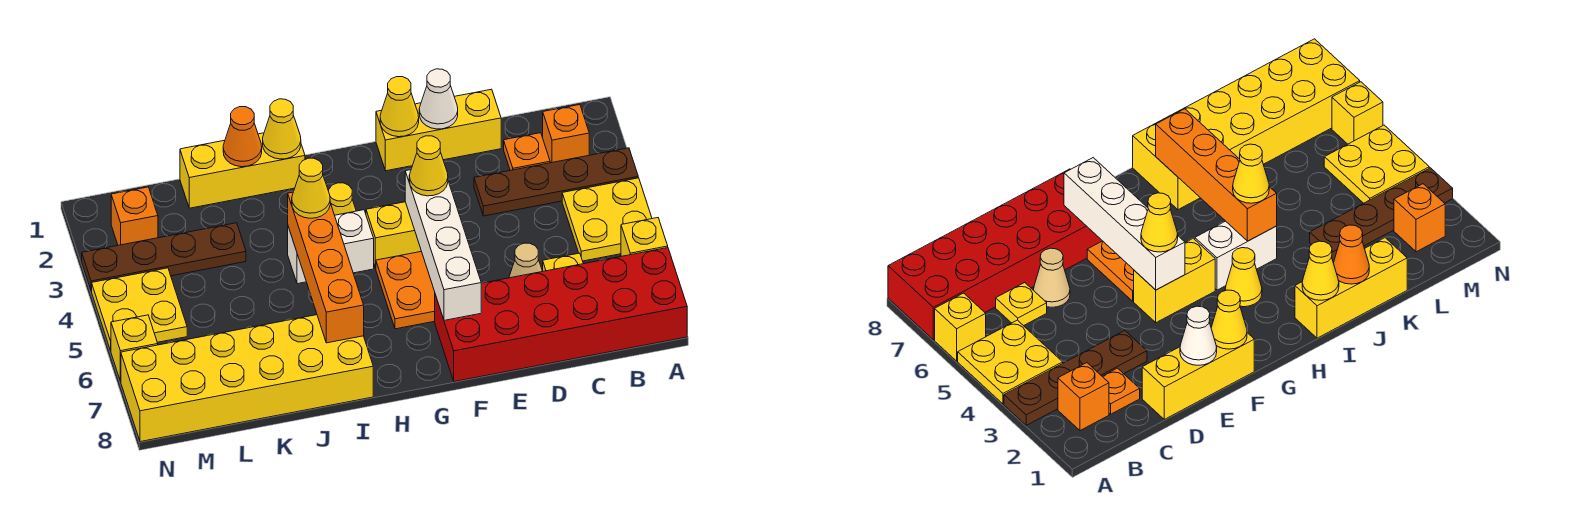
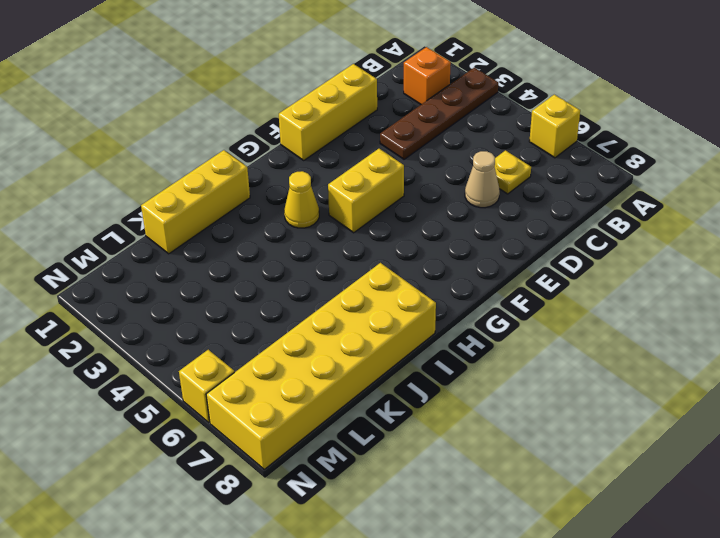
none -> yellow plate A4:B5 level 1
none -> red brick A7:F8 level 1
none -> orange plate C2 level 1

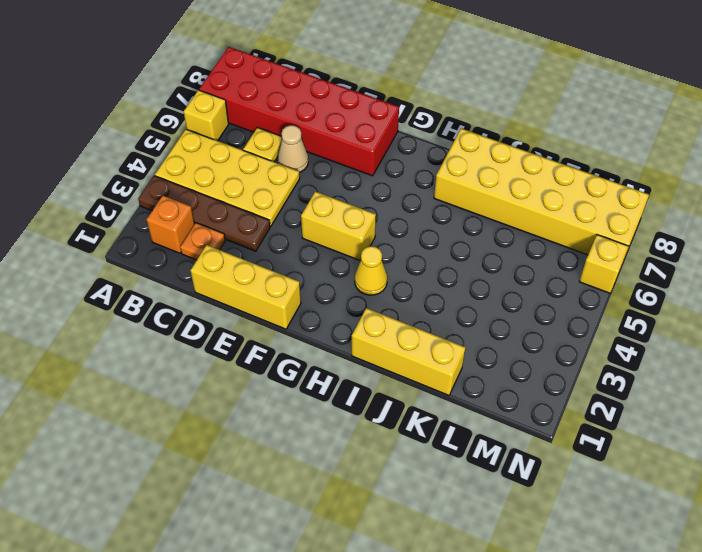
yellow plate A4:D5 level 1 -> yellow plate A4:B5 level 1
none -> orange plate F5:G6 level 1
none -> white brick H4:I4 level 1
none -> brown plate K3:N3 level 1

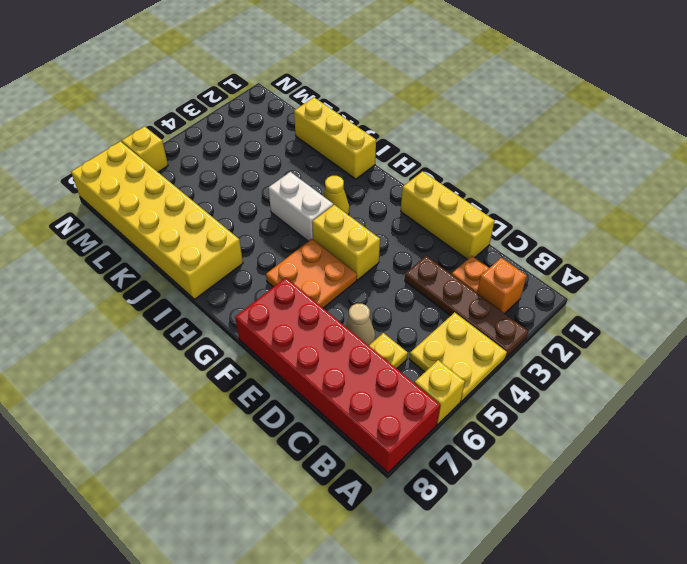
none -> brown plate K3:N3 level 1
none -> orange brick M2 level 1
none -> yellow plate M4:N5 level 1

